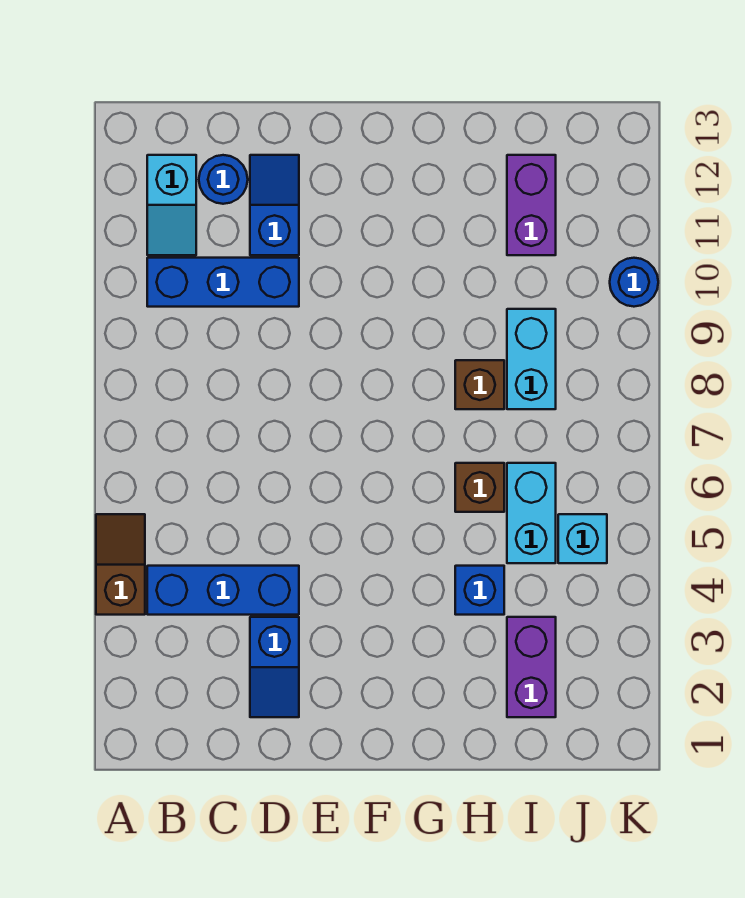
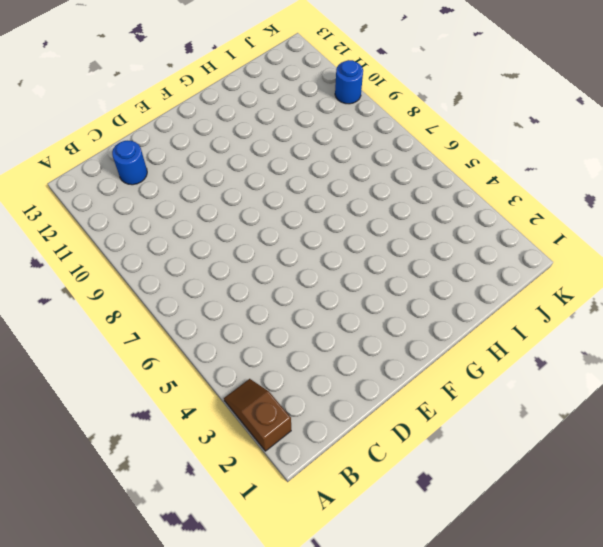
brown slope A2:A3 level 1 top 2 -> brown slope A4:A5 level 1 top 4
none -> blue brick B4:D4 level 1
none -> blue brick B10:D10 level 1
none -> cyan slope B11:B12 level 1 top 12

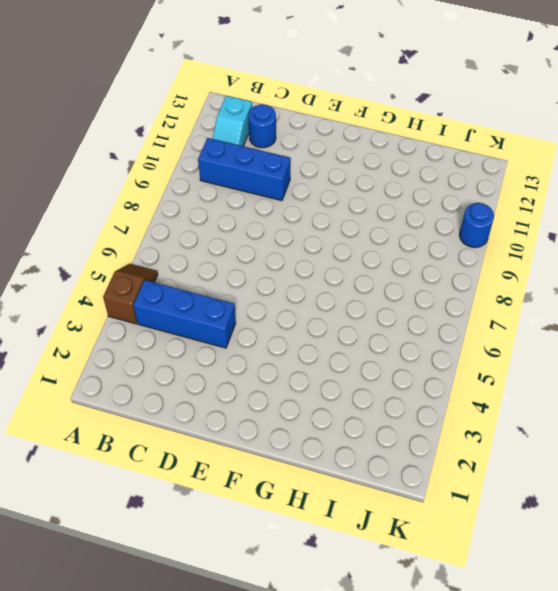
none -> blue slope D2:D3 level 1 top 3
none -> blue slope D11:D12 level 1 top 11
none -> blue brick H4 level 1

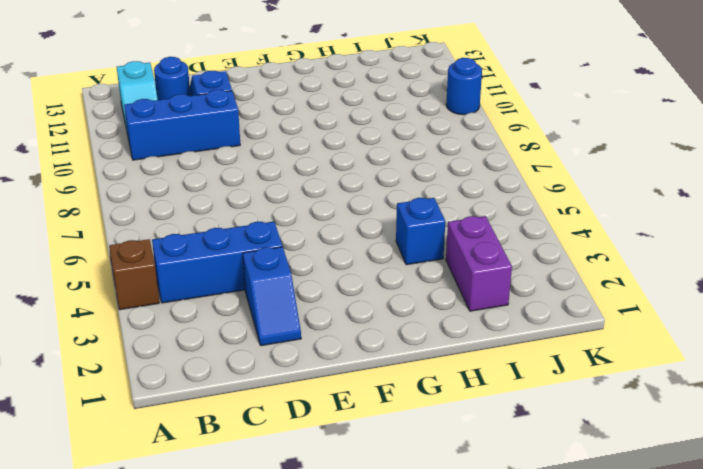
none -> brown brick H6 level 1
none -> brown brick H8 level 1
none -> cyan brick I5:I6 level 1

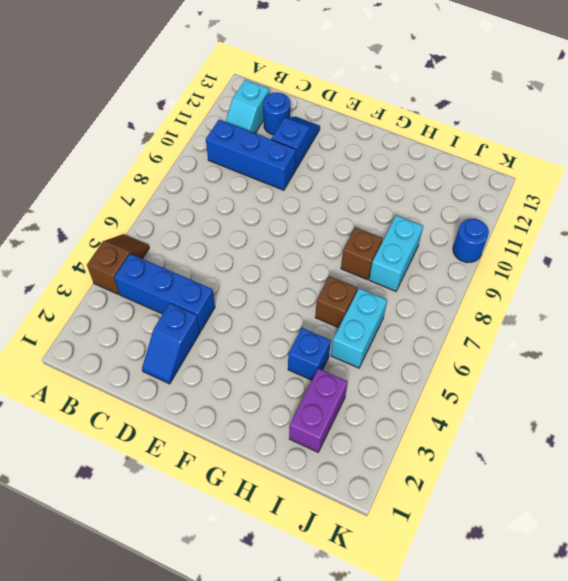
none -> purple brick I11:I12 level 1
none -> cyan brick J5 level 1

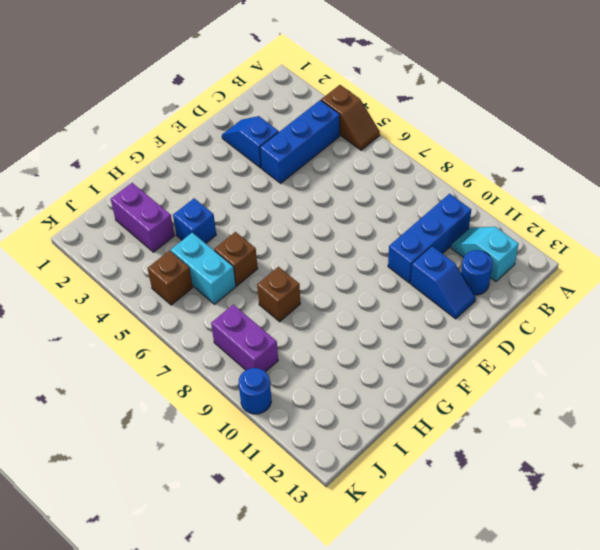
brown brick J5 level 1 -> cyan brick J5 level 1
purple brick J8:J9 level 1 -> purple brick I11:I12 level 1
none -> cyan brick I8:I9 level 1

